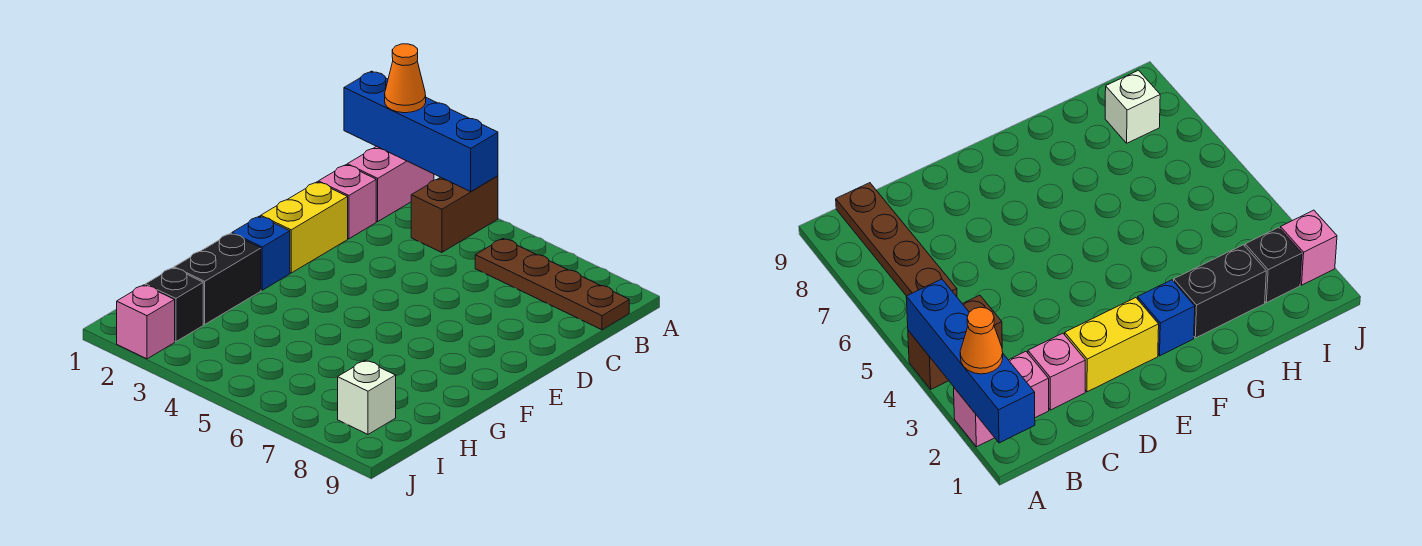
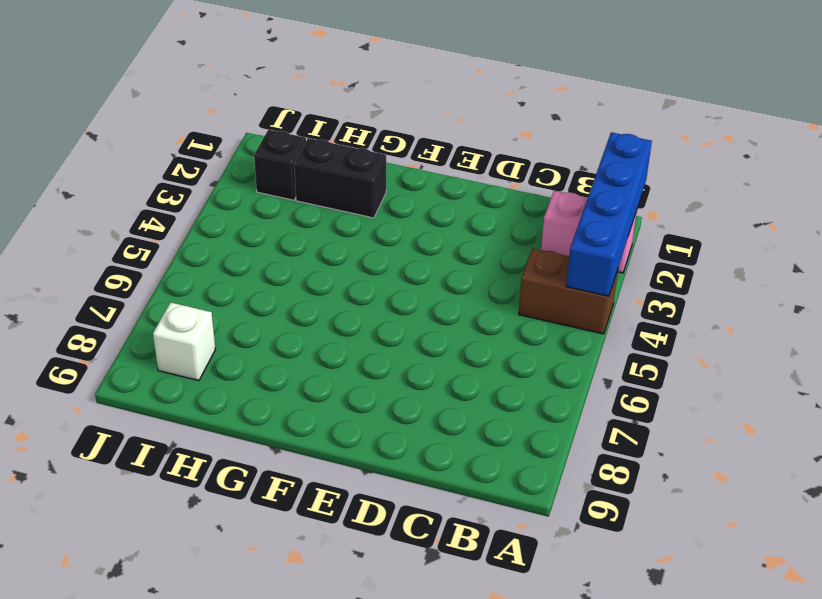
none -> brown plate B6:B9 level 1
none -> pink brick C2 level 1
none -> yellow brick D2:E2 level 1

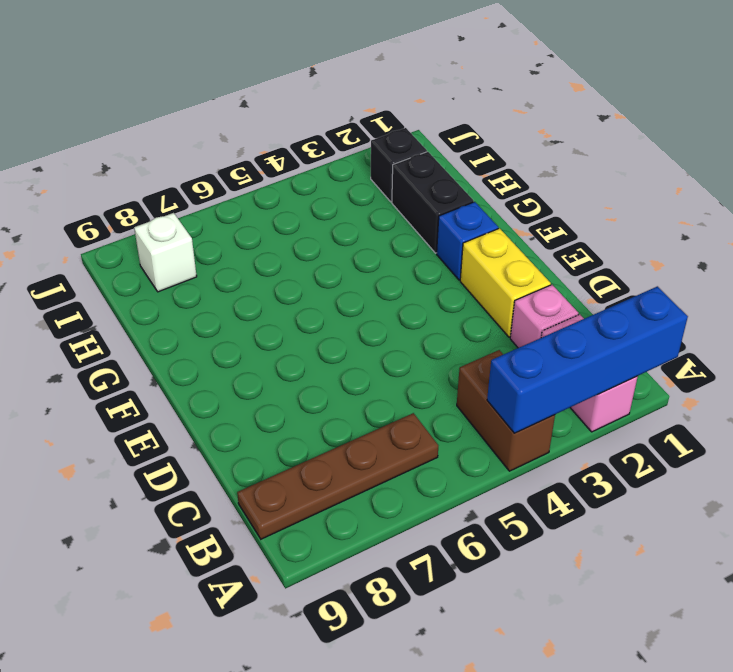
none -> pink brick J2 level 1
none -> orange cone A2 level 3

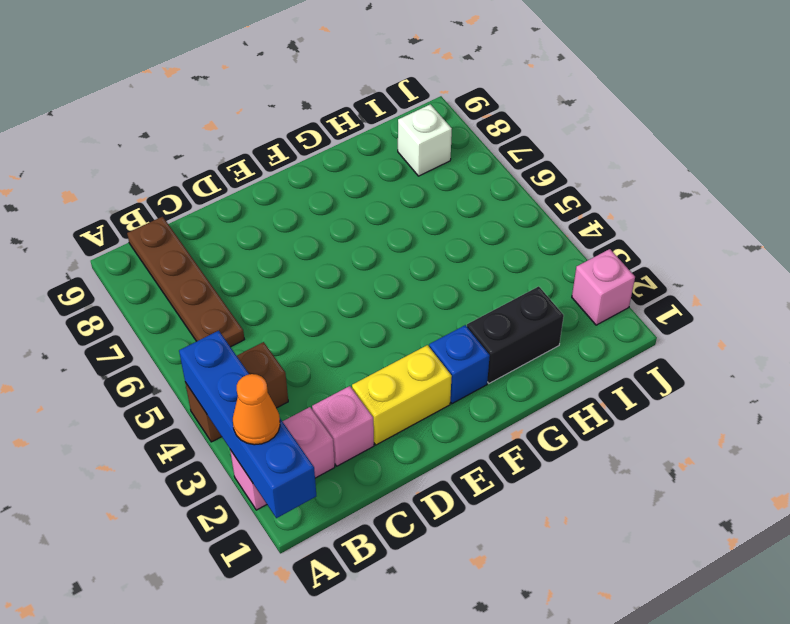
none -> black brick I2 level 1

